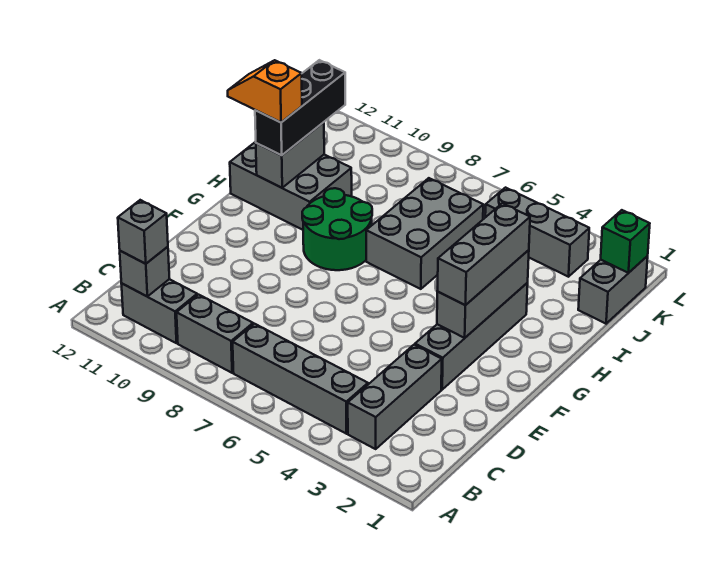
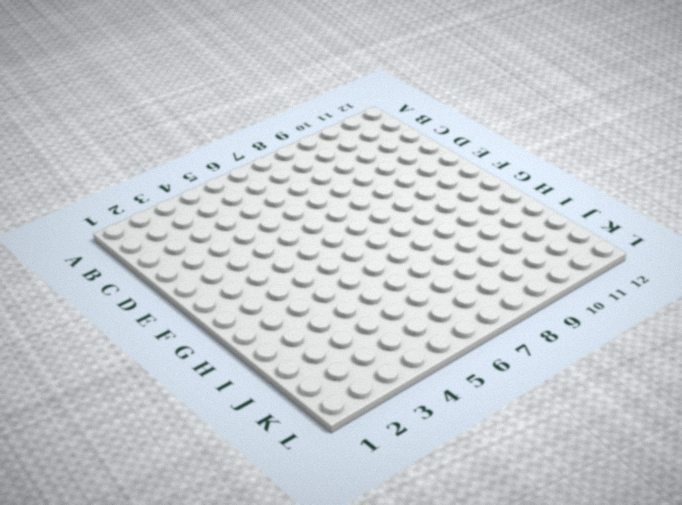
none -> grey brick B3:D3 level 1
none -> grey brick B4:B7 level 1
none -> grey brick B8:B9 level 1

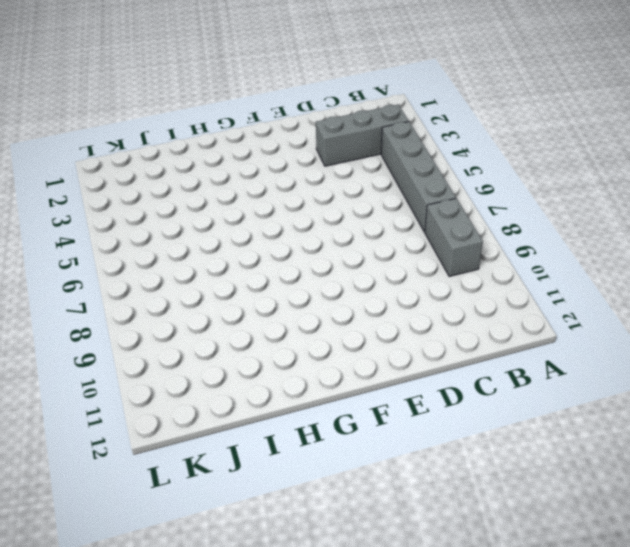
none -> grey brick B10:B11 level 1
none -> grey brick E3:H3 level 1
none -> green round brick G8:H9 level 1

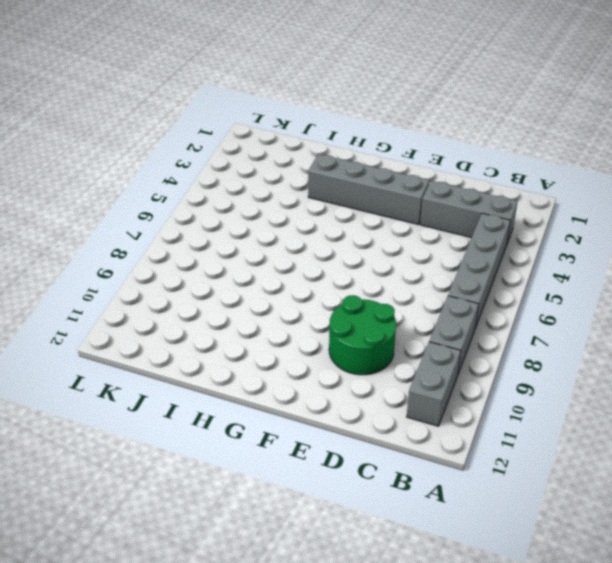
green round brick D9:E10 level 1 -> green round brick G8:H9 level 1
none -> grey brick H6:J7 level 1
none -> grey brick H10:I12 level 1
none -> grey brick J1:K1 level 1

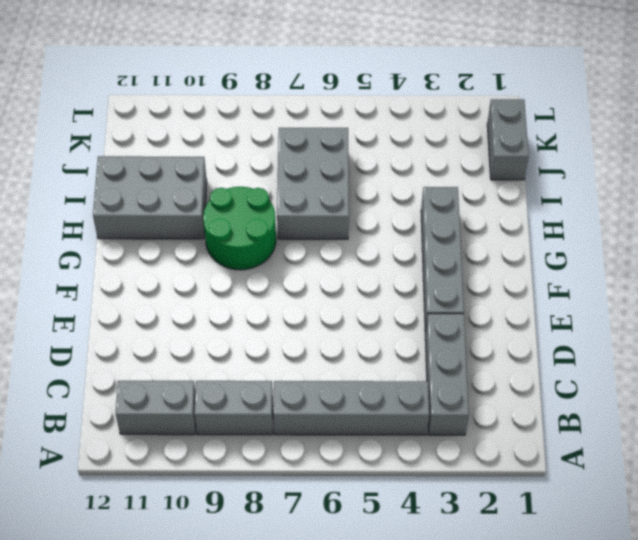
none -> grey brick K3:K5 level 1
none -> grey brick B11 level 2
none -> grey brick F3:H3 level 2

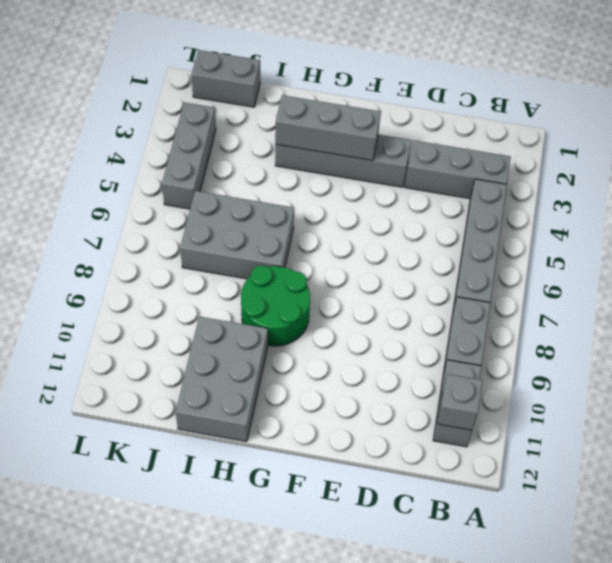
none -> grey brick H11:I11 level 2
none -> green brick K1 level 2
none -> grey brick B11 level 3

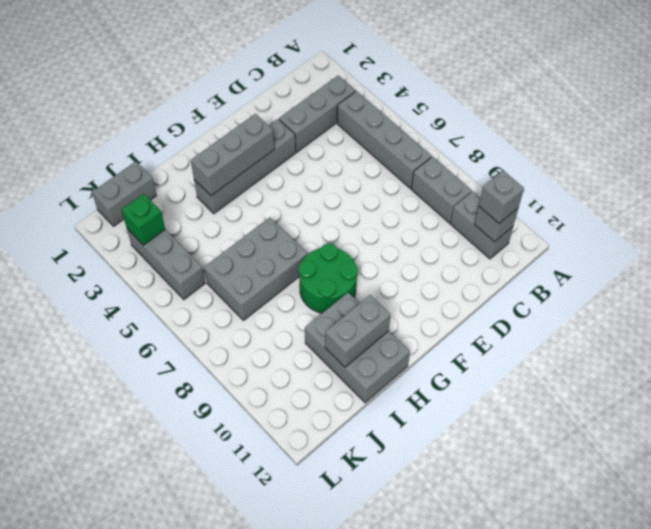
green brick K3 level 2 -> green brick K1 level 2
none -> grey brick F3:H3 level 3
none -> black brick H11:J11 level 3
none -> orange slope H11:H12 level 4 top 11

